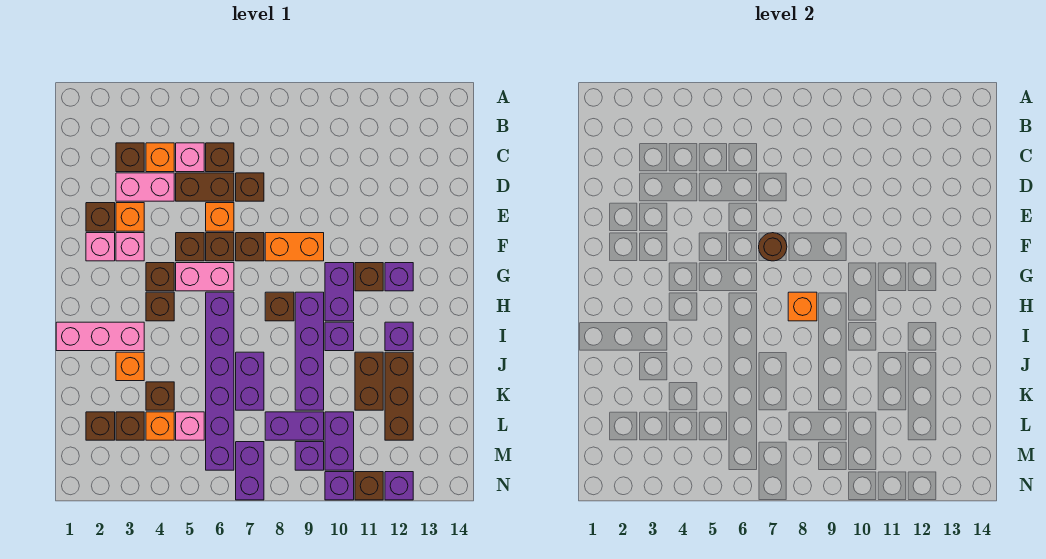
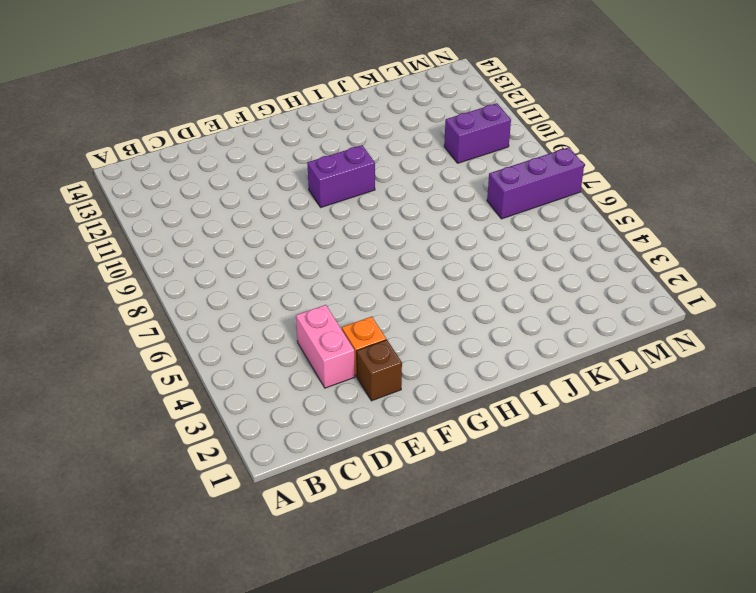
purple brick L7:N7 level 1 -> purple brick M7:N7 level 1
none -> brown brick C3 level 1
none -> orange brick C4 level 1
none -> pink brick C5 level 1
none -> brown brick C6 level 1

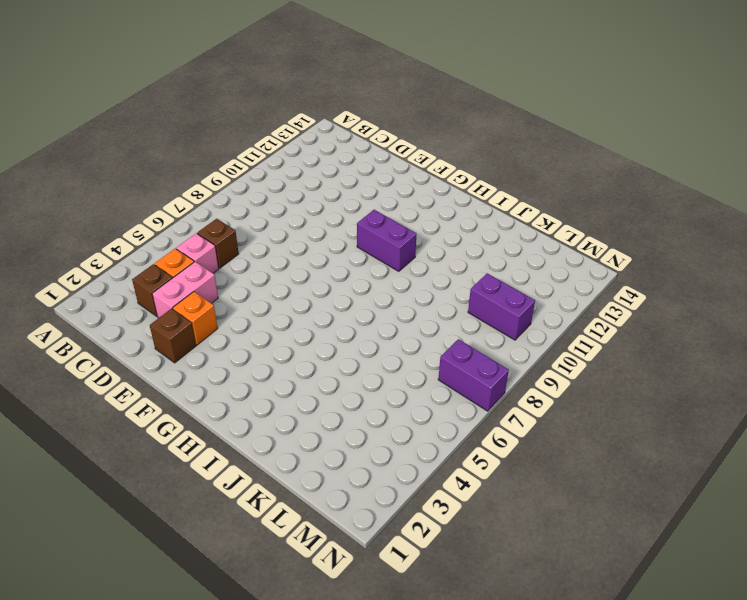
none -> brown brick D5:D6 level 1
none -> brown brick D7 level 1
none -> orange brick E6 level 1
none -> pink brick F2 level 1

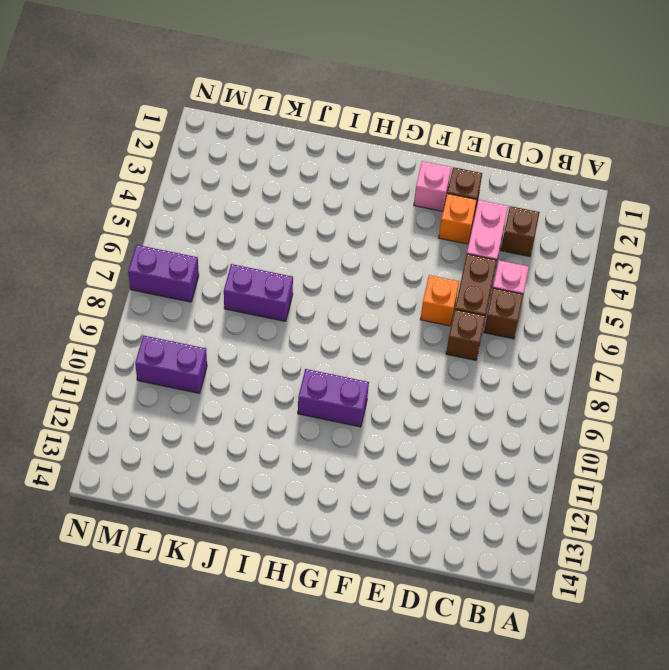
none -> orange brick C4 level 1
none -> pink brick F3 level 1
none -> brown brick F5 level 1
none -> brown brick F6 level 1

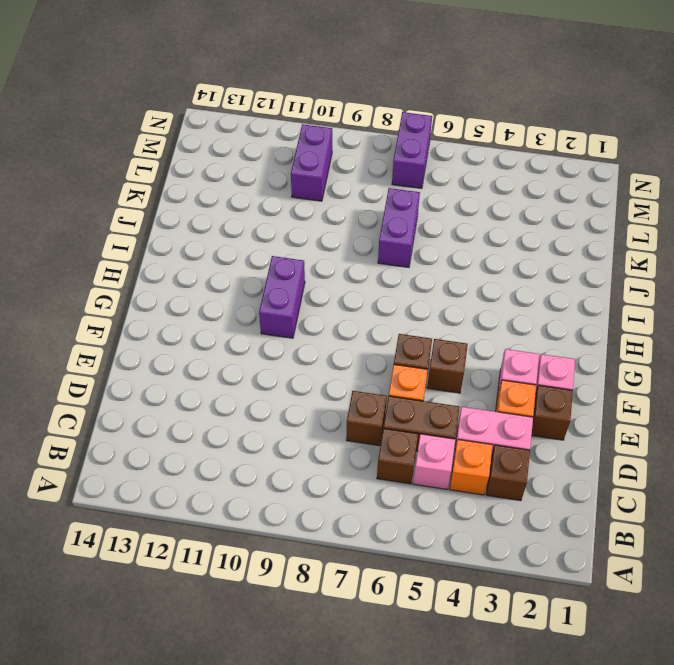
none -> brown brick F7 level 1
none -> orange brick F8:F9 level 1
none -> brown brick G4 level 1
none -> pink brick G5:G6 level 1

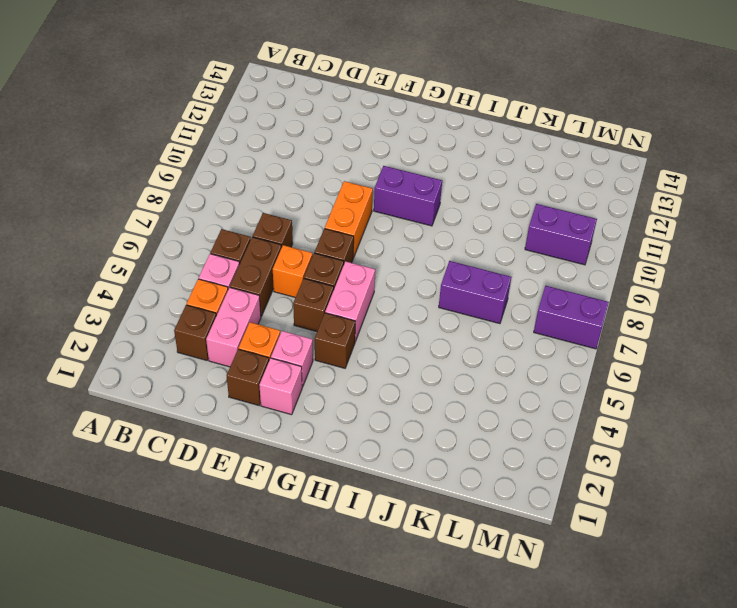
none -> brown brick G11 level 1
none -> purple brick G12 level 1
none -> brown brick H4 level 1
none -> purple brick H6:M6 level 1

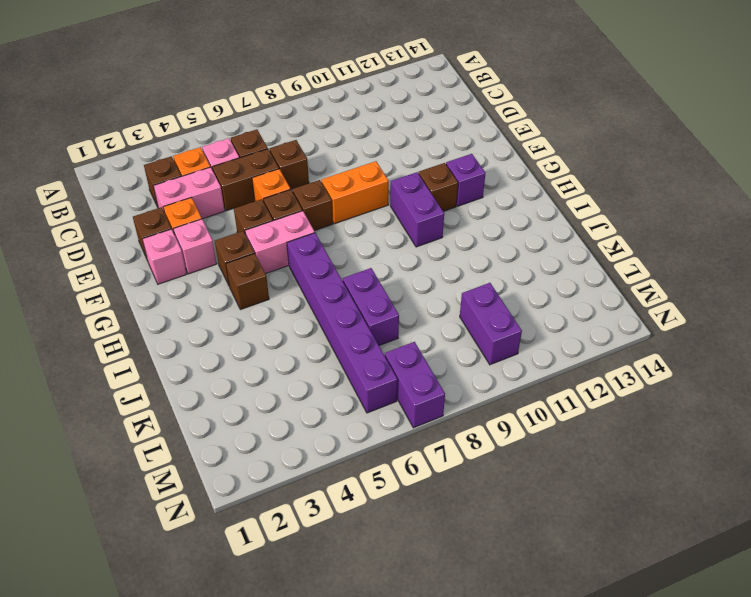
none -> brown brick H8 level 1
none -> purple brick H9:K9 level 1
none -> pink brick I1:I3 level 1
none -> purple brick I10 level 1

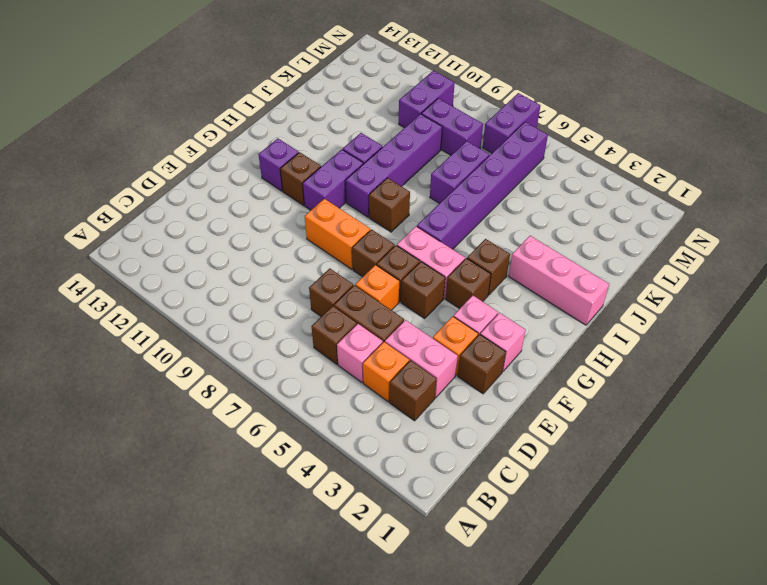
none -> purple brick I12 level 1
none -> orange brick J3 level 1
none -> brown brick J11:K11 level 1
none -> brown brick J12:L12 level 1

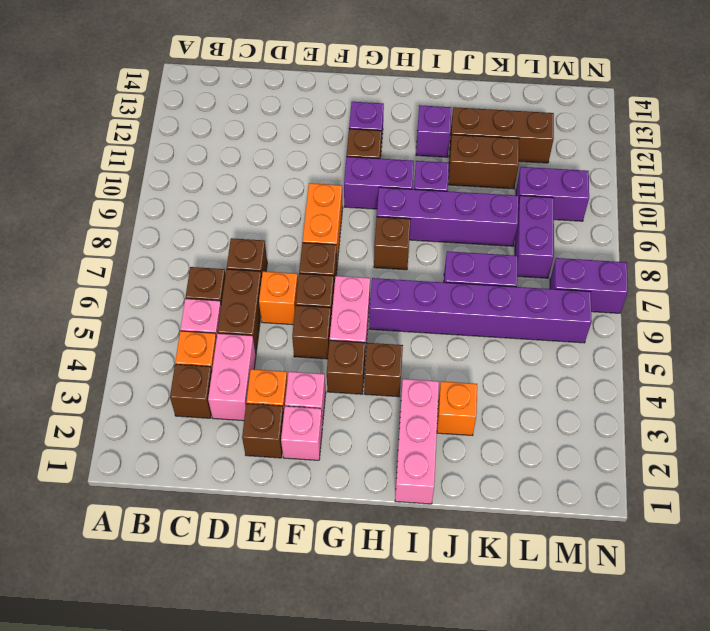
none -> brown brick K4 level 1
none -> brown brick L2 level 1
none -> brown brick L3 level 1
none -> orange brick L4 level 1

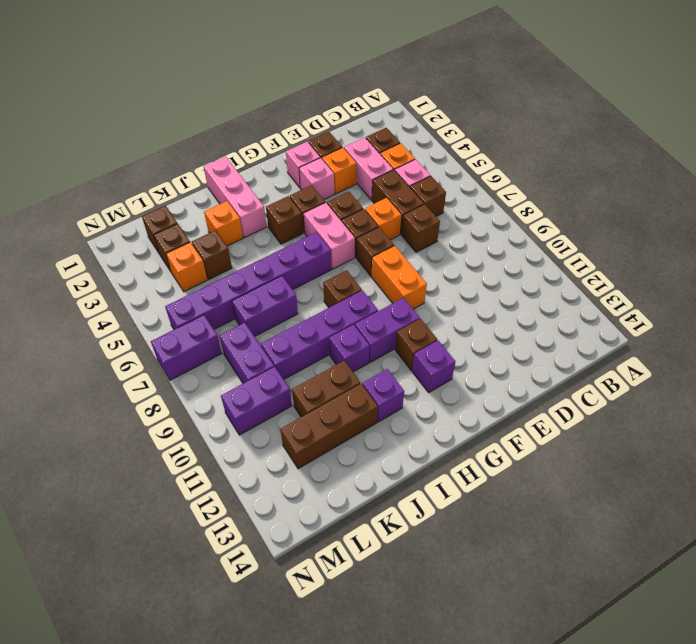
none -> pink brick L5 level 1
none -> purple brick M9 level 1
none -> purple brick N10 level 1
none -> brown brick N11 level 1

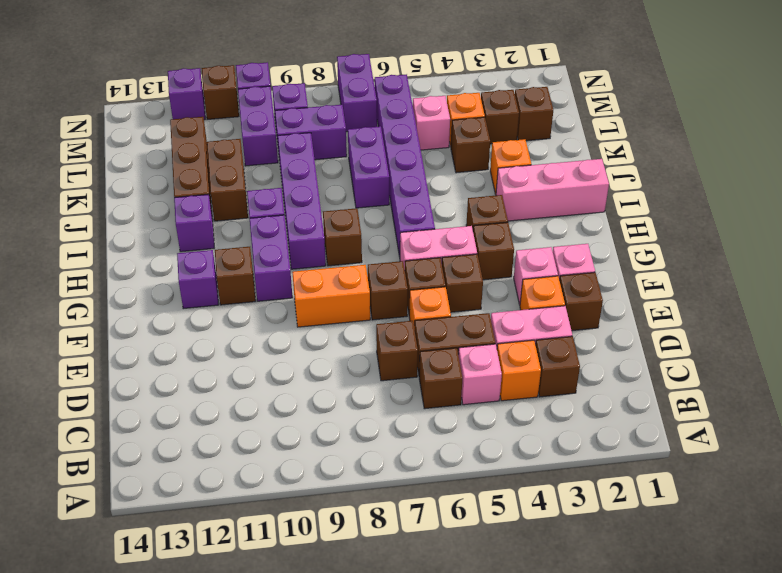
none -> brown round brick F7 level 2
none -> orange brick H8 level 2

